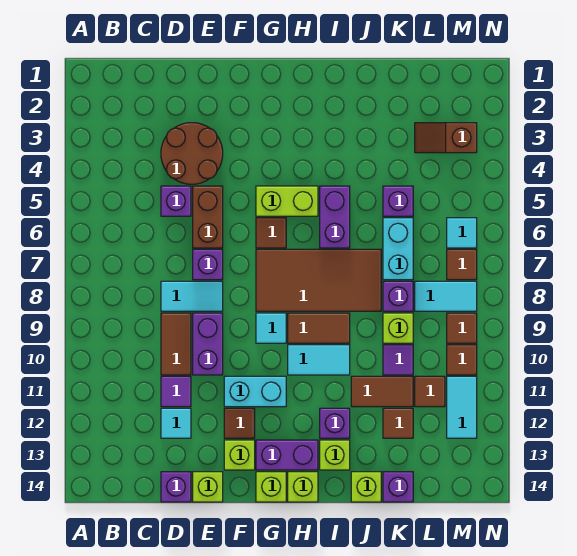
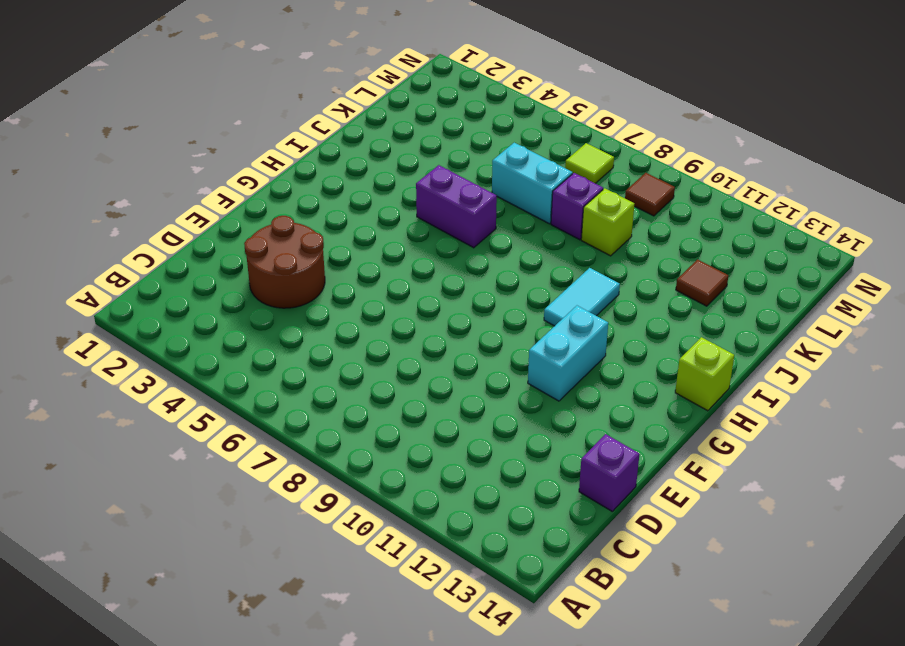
lime tile M7 level 1 -> brown tile M7 level 1
none -> purple brick D5 level 1
none -> cyan tile D8:E8 level 1
none -> brown tile D9:D10 level 1
none -> purple tile D11 level 1

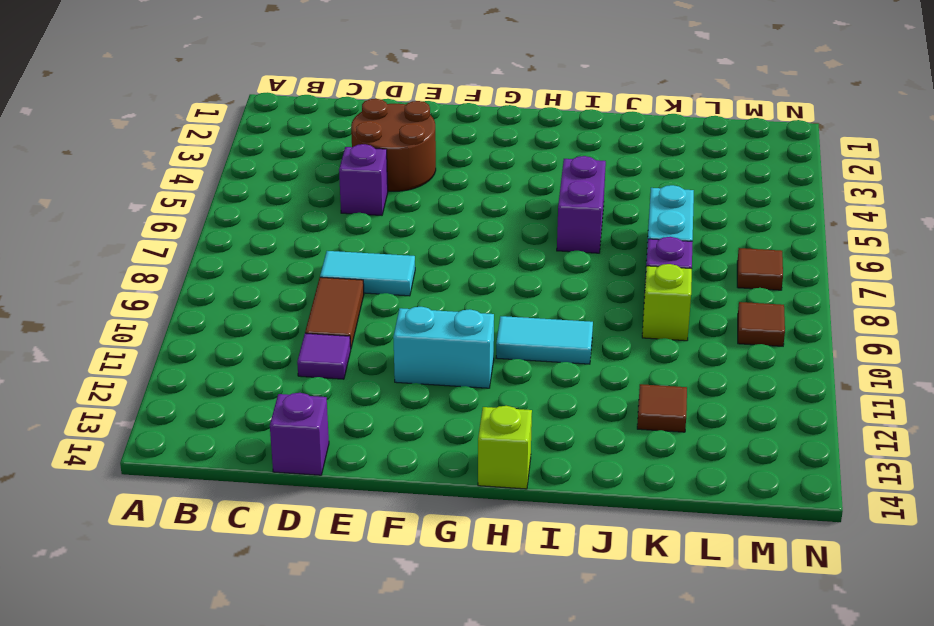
none -> cyan tile D12 level 1
none -> brown brick E5:E6 level 1
none -> purple brick E7 level 1
none -> purple brick E9:E10 level 1

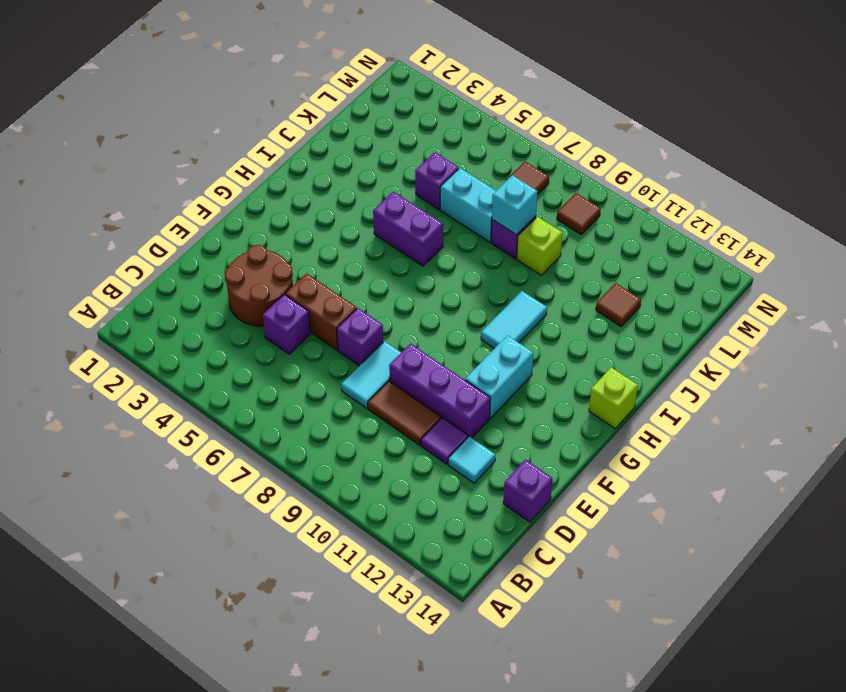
purple brick E9:E11 level 1 -> purple brick E9:E10 level 1
cyan brick K8 level 2 -> none
none -> lime brick E14 level 1
none -> brown tile F12 level 1
none -> lime brick F13 level 1
none -> lime brick G5:H5 level 1

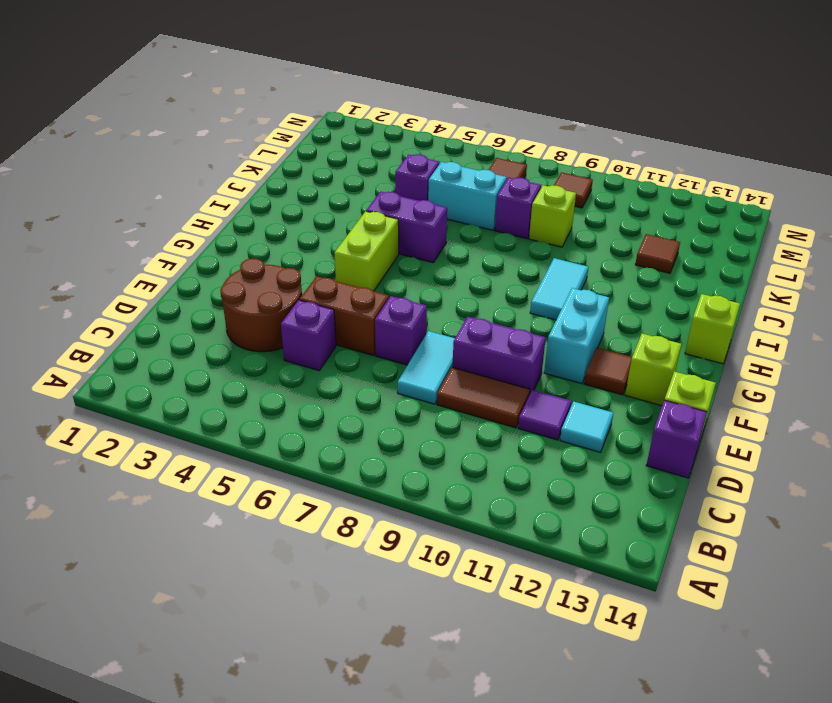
none -> brown tile G6 level 1
none -> brown tile G7:J8 level 1
none -> cyan tile G9 level 1
none -> purple brick G13:H13 level 1

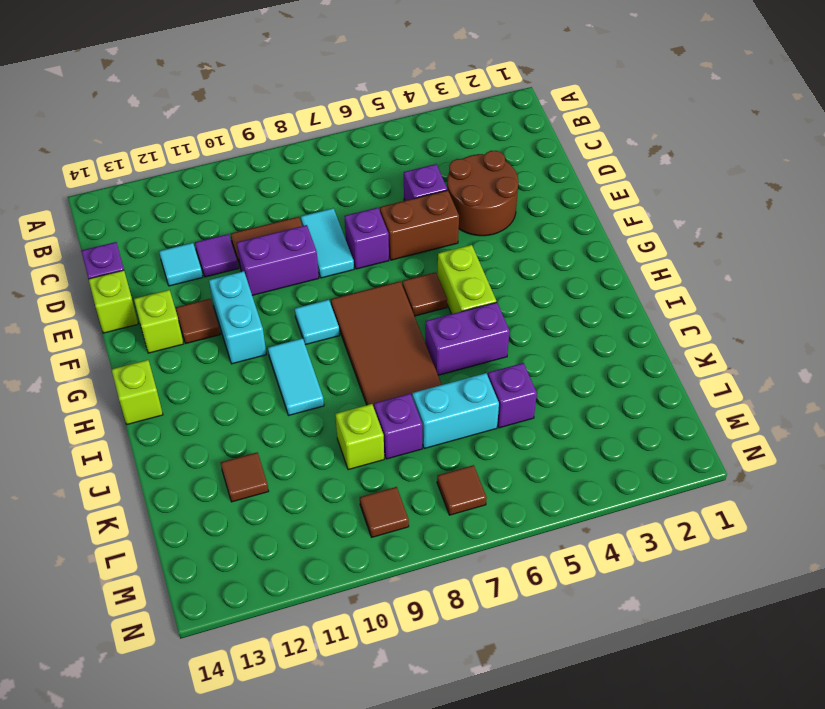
none -> purple brick G13:H13 level 1
none -> lime brick G14 level 1
none -> brown tile H9:I9 level 1
none -> purple brick I12 level 1

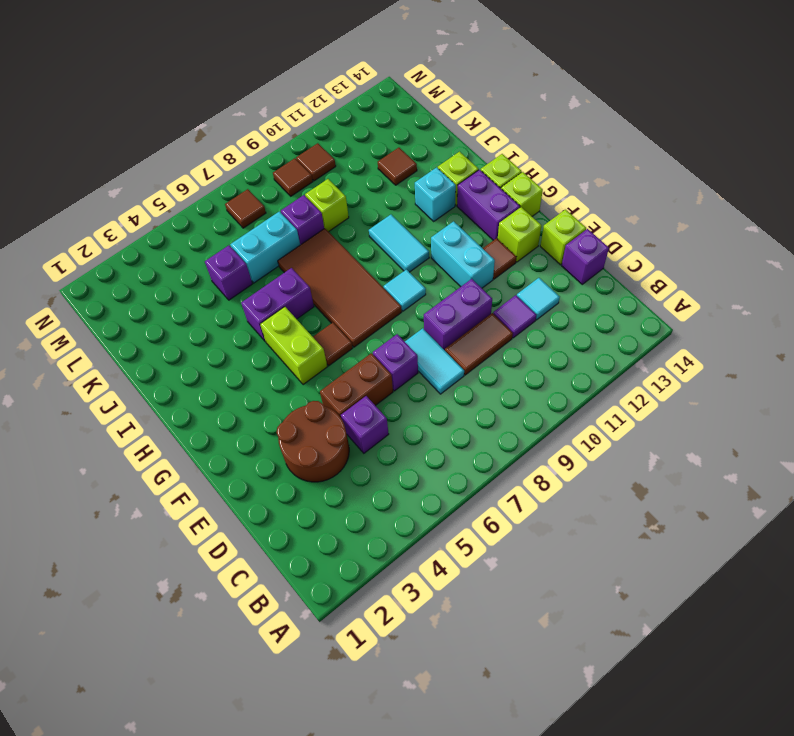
cyan brick I12 level 1 -> purple brick I12 level 1
none -> brown tile H9:I9 level 1
none -> brown tile J11:K11 level 1
none -> lime brick J14 level 1
none -> purple tile K10 level 1

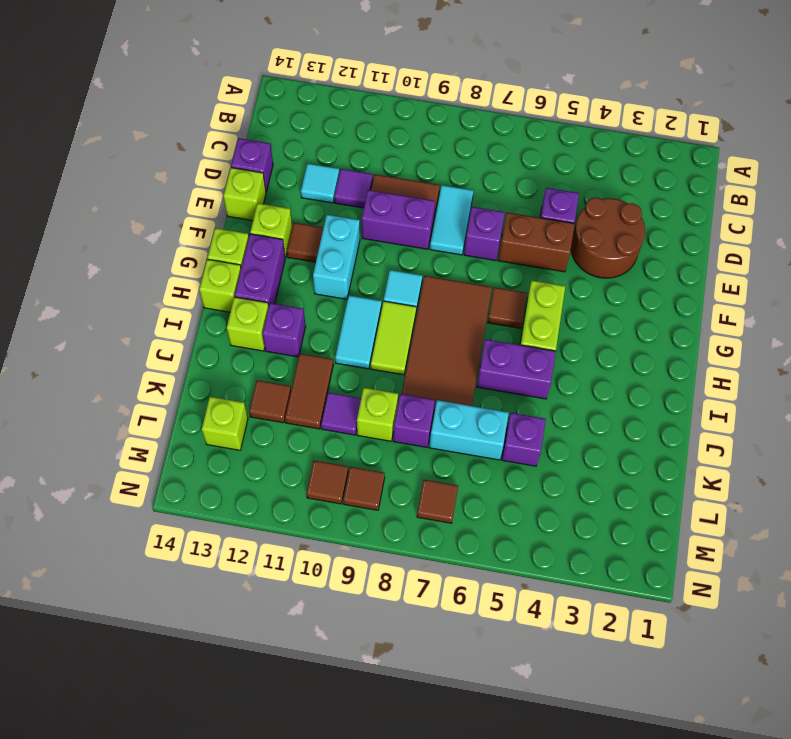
lime tile H9:I9 level 1 -> brown tile H9:I9 level 1
lime brick L13 level 1 -> lime brick J14 level 1
none -> purple brick K14 level 1
none -> brown slope L3:M3 level 1 top M
none -> cyan tile L8:M8 level 1
none -> brown tile L11 level 1

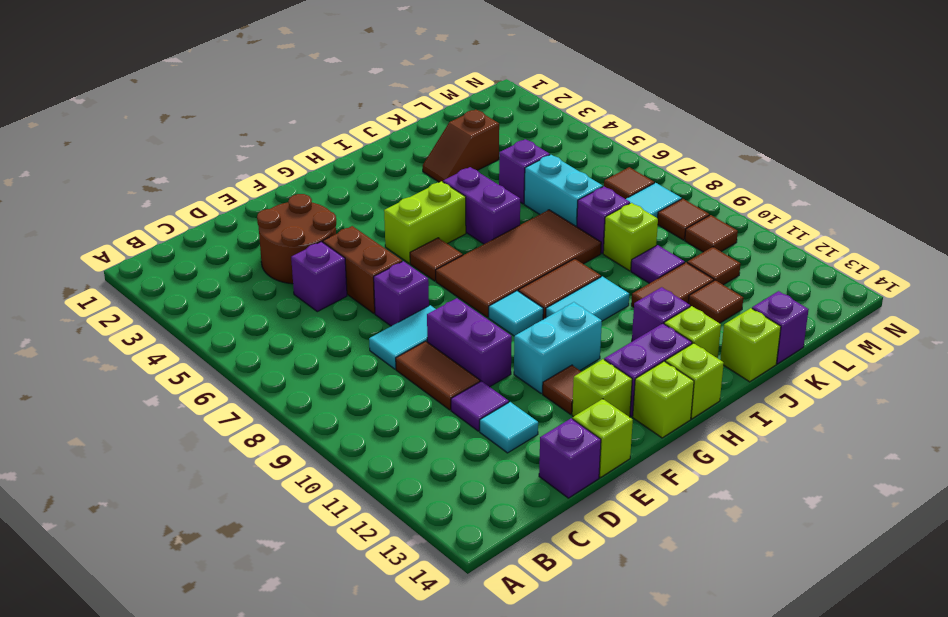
brown slope J3:K3 level 1 top K -> brown slope L3:M3 level 1 top M
none -> cyan tile M6 level 1
none -> cyan tile M11:M12 level 1

